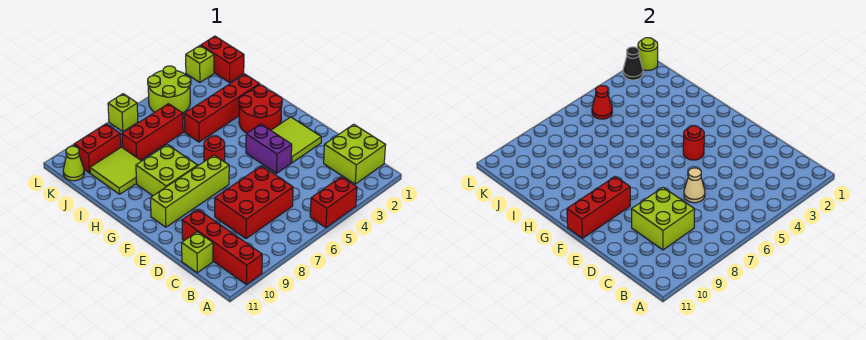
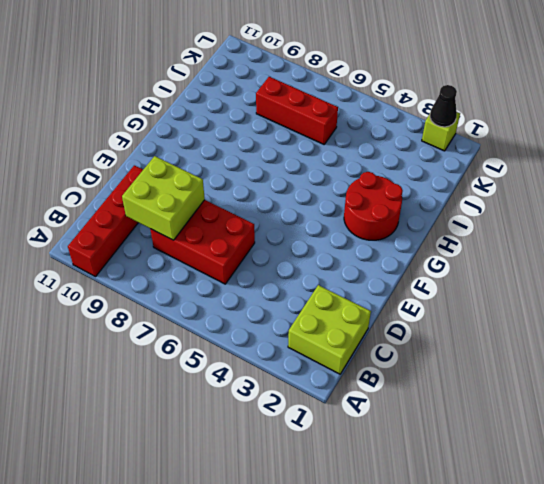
none -> red brick A4:A5 level 1
none -> lime brick C11 level 1
none -> lime tile E2:F3 level 1

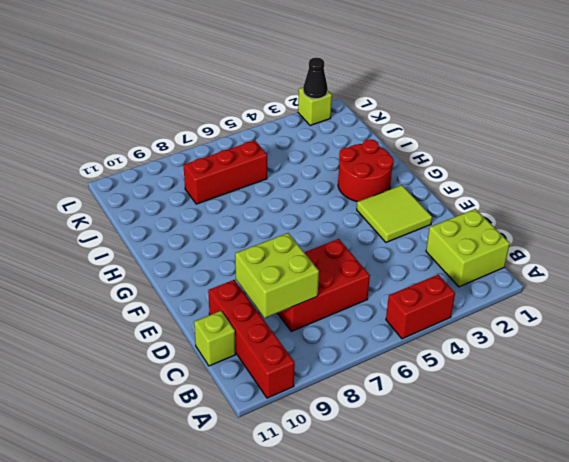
none -> purple brick E4:F4 level 1
none -> lime brick F7:F10 level 1
none -> red round brick G6 level 1

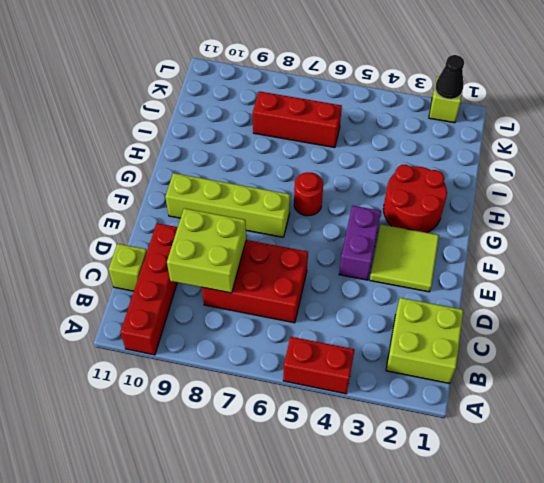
none -> lime brick G8:H9 level 1
none -> red brick I2:I5 level 1
none -> lime tile I9:J10 level 1

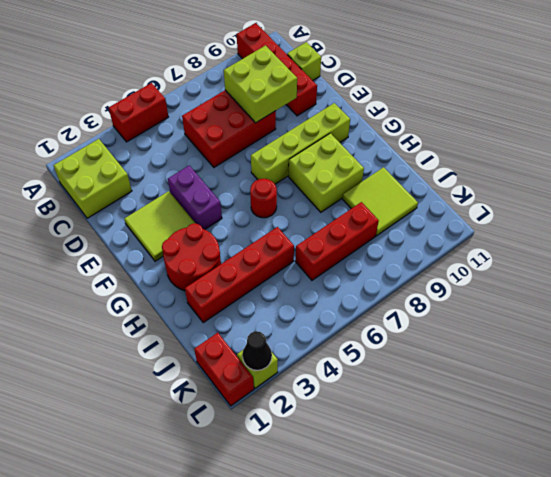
none -> lime round brick K4:L5 level 1
none -> red brick K9:K10 level 1
none -> lime cone K11 level 1

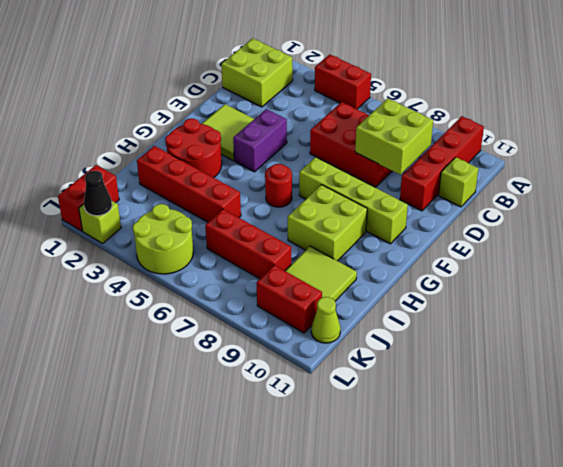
none -> lime brick L7 level 1
none -> tan cone D6 level 2
none -> red round brick F4 level 2

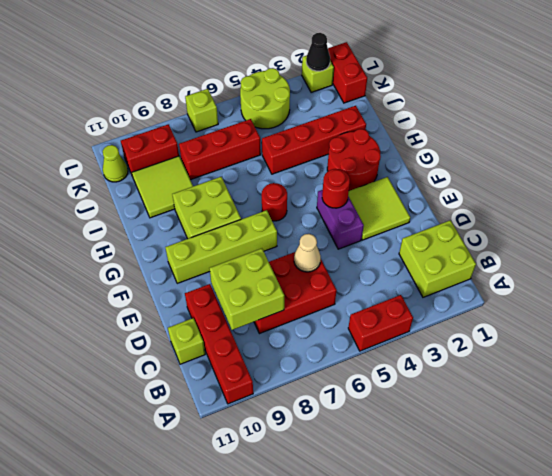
none -> red brick F9:F11 level 2
none -> red cone K5 level 2
none -> lime round brick L1 level 2

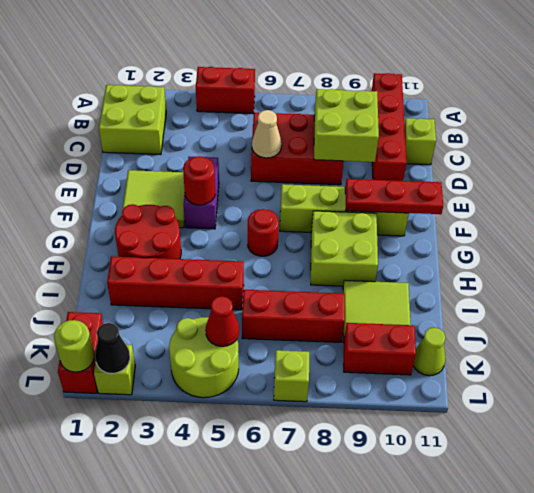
red plate F9:F11 level 2 -> red brick F9:F11 level 2

